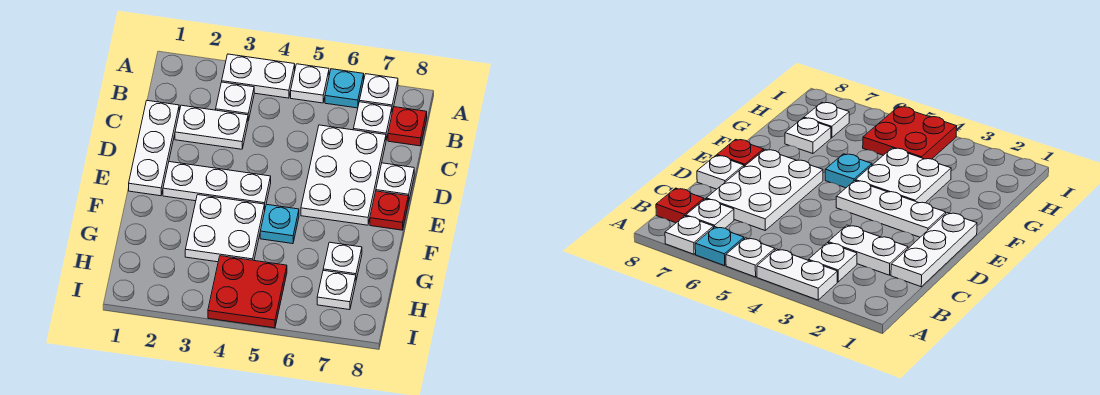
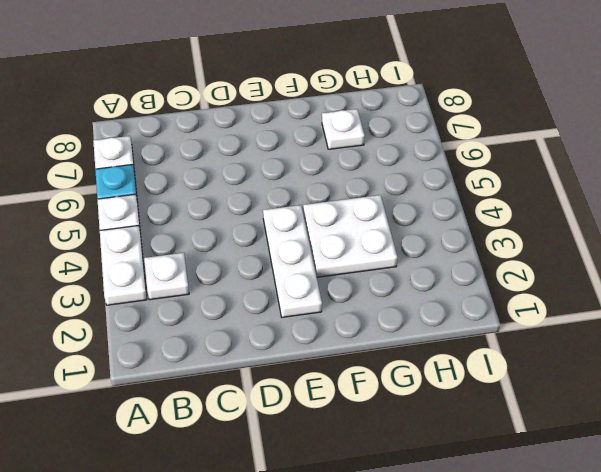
none -> white plate B7 level 1
none -> red plate B8 level 1
none -> white plate C1:E1 level 1

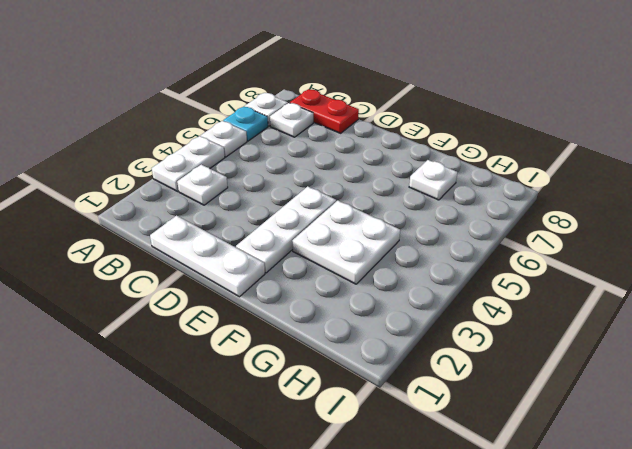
red plate B8:C8 level 1 -> red plate B8 level 1
none -> white plate C2:C3 level 1
none -> white plate C6:E7 level 1
none -> white plate D8 level 1

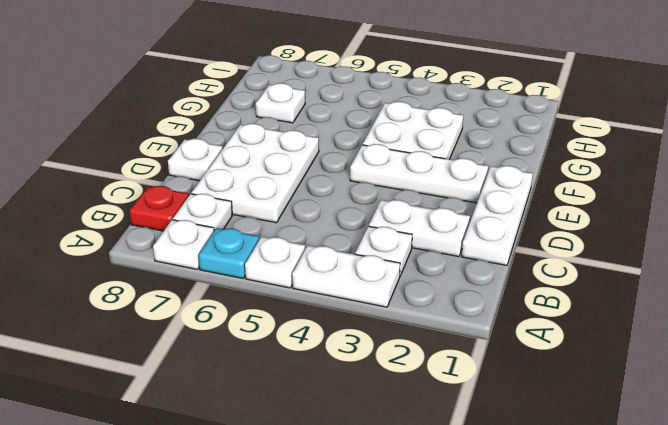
none -> red plate E8 level 1
none -> cyan plate F5 level 1
none -> red plate H4:I5 level 1

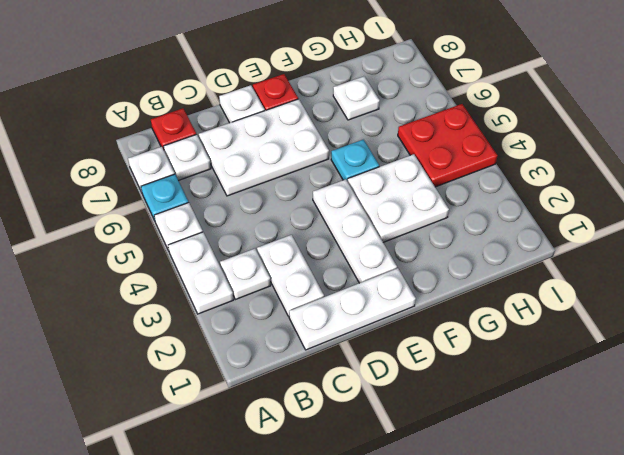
none -> white plate H7 level 1

